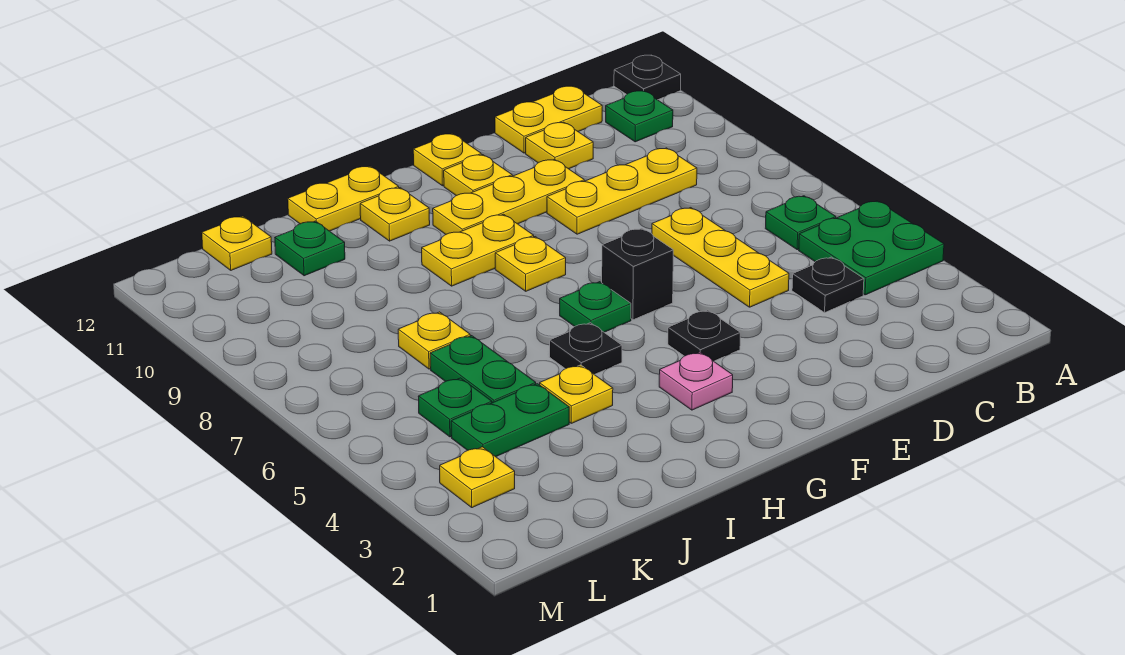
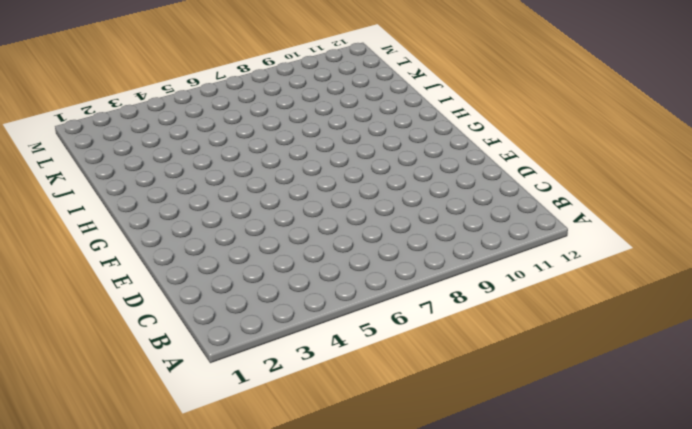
none -> green plate A4:B5 level 1
none -> black plate A12 level 1
none -> green plate B6 level 1

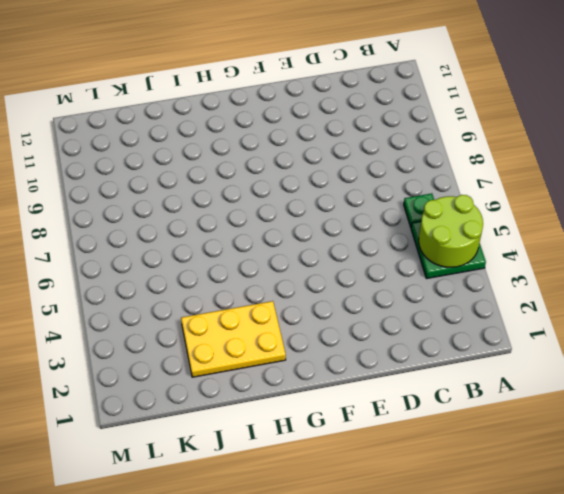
lime round brick A4:B5 level 2 -> none
yellow plate H2:J3 level 1 -> none
none -> black plate A12 level 1
none -> green plate B11 level 1
none -> black plate C4 level 1

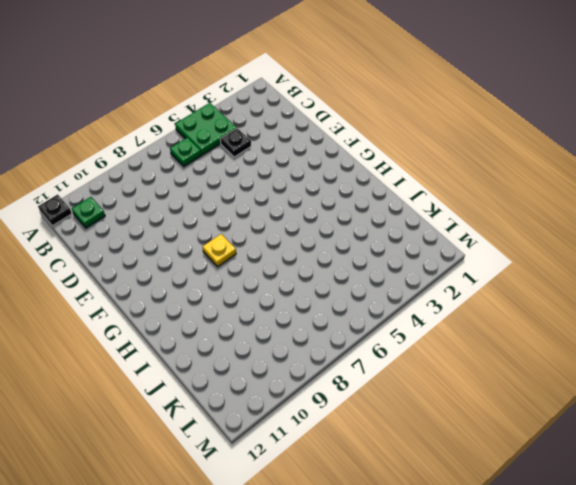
none -> yellow plate C9:E9 level 1
none -> yellow plate C12:D12 level 1
none -> yellow plate D5:D7 level 1

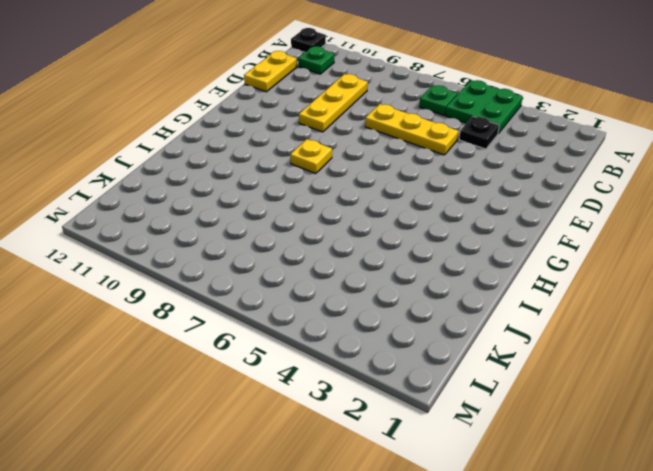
none -> yellow plate D11 level 1
none -> yellow plate E10:G10 level 1
none -> black plate F4 level 1

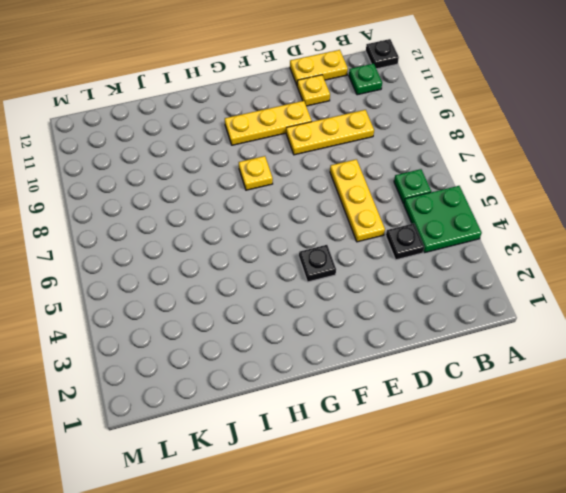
none -> black brick F6 level 1
none -> yellow plate F11 level 1
none -> yellow plate F12 level 1

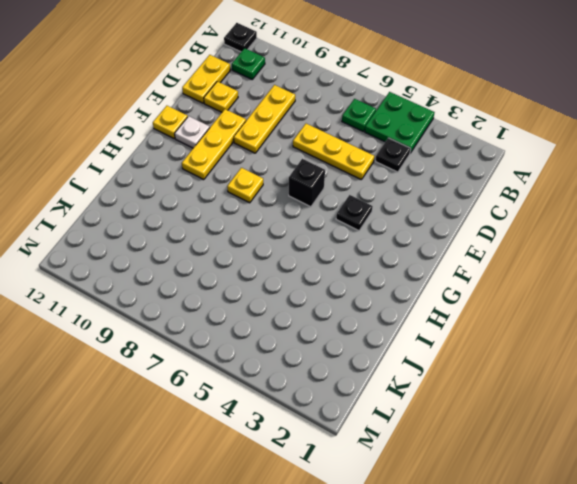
white plate F11 level 1 -> yellow plate F11 level 1
none -> pink plate G3 level 1
none -> green plate G6 level 1
none -> yellow plate G9:H9 level 1

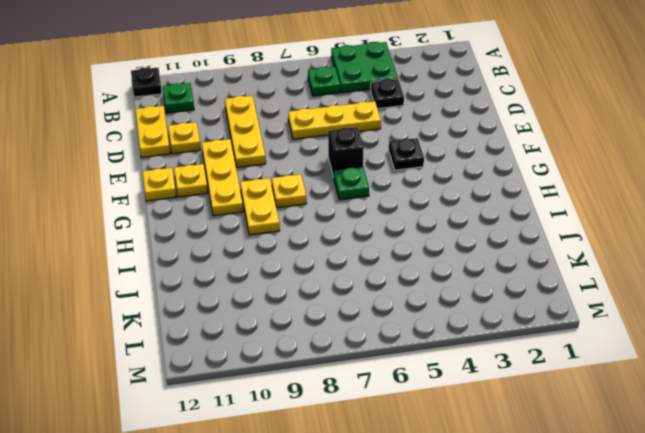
none -> pink plate G3 level 1
none -> black plate H5 level 1
none -> yellow plate H11 level 1

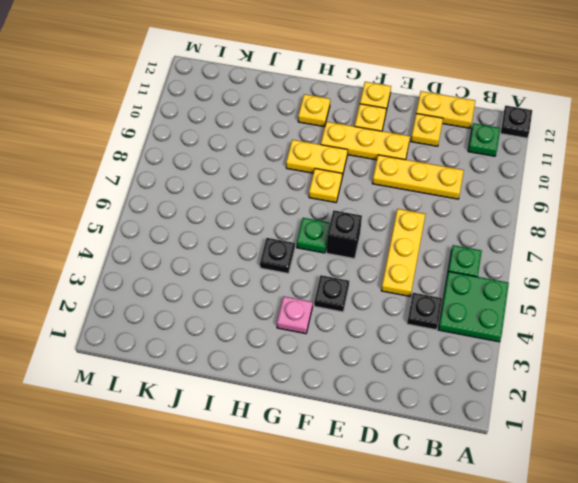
none -> yellow plate H12:I12 level 1
none -> yellow plate I4 level 1
none -> green plate J4:K4 level 1

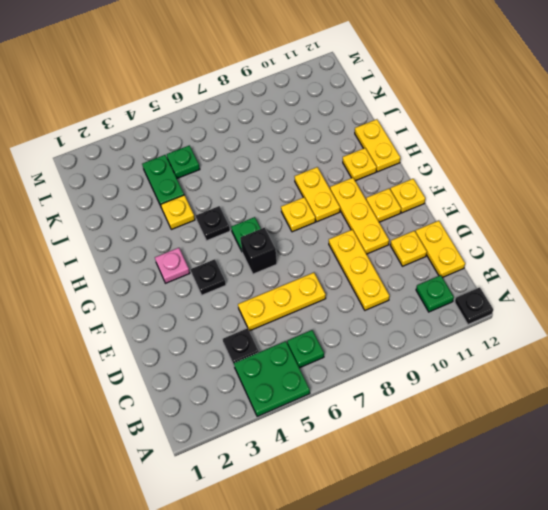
none -> green plate J5:J6 level 1
none -> yellow plate J7 level 1
none -> green plate J11 level 1

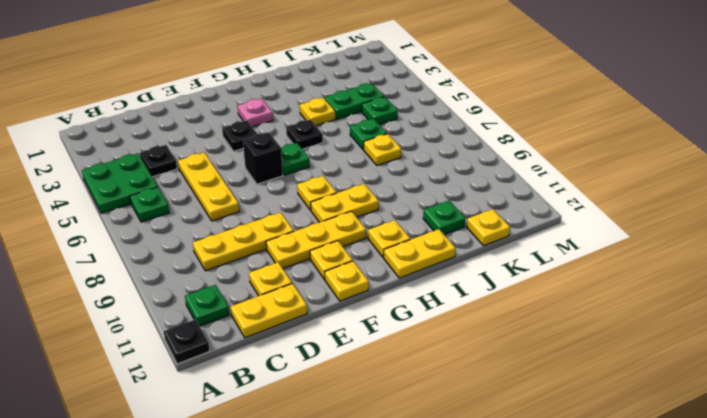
green plate J6 level 1 -> green plate J5:J6 level 1
none -> yellow plate L3 level 1

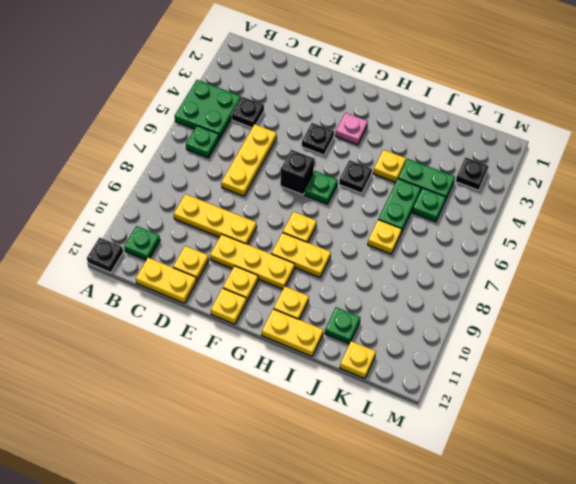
black plate L3 level 1 -> yellow plate L3 level 1

